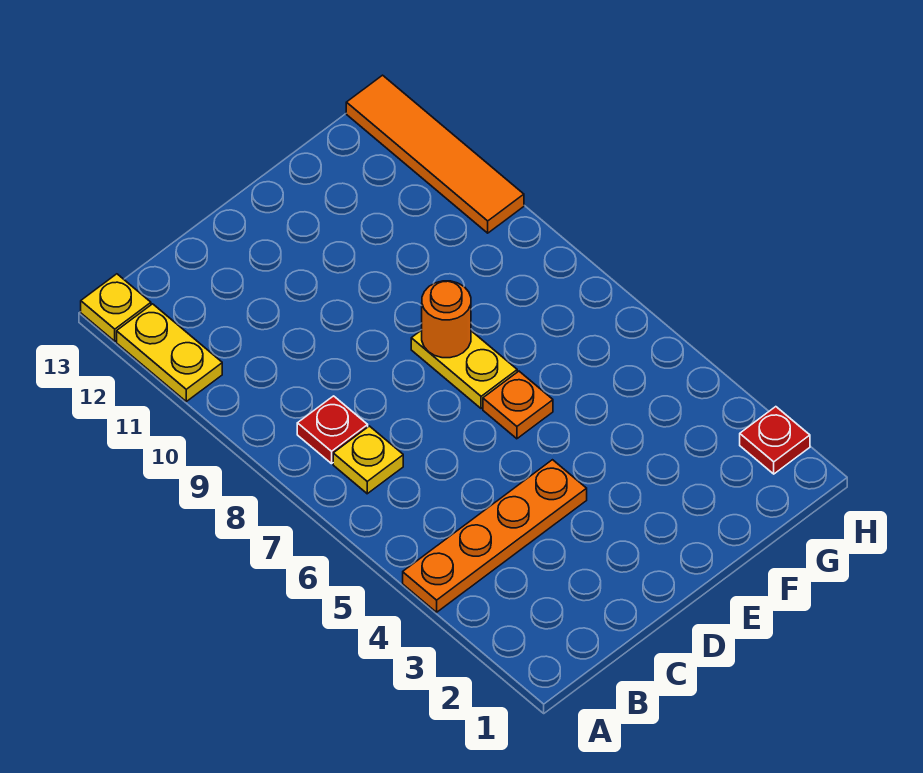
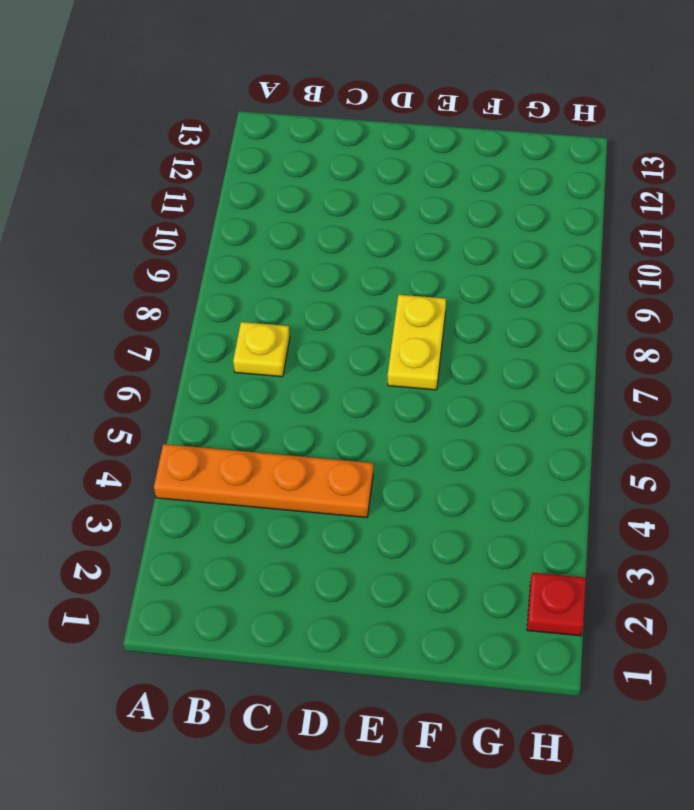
none -> yellow plate A11:A12 level 1
none -> yellow plate A13 level 1

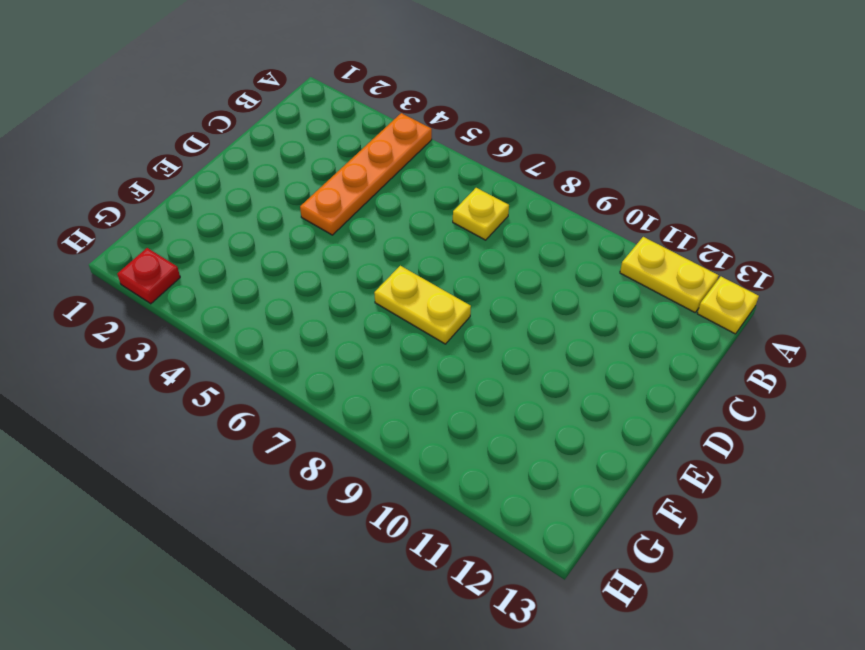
none -> red plate B8 level 1
none -> orange plate E6 level 1

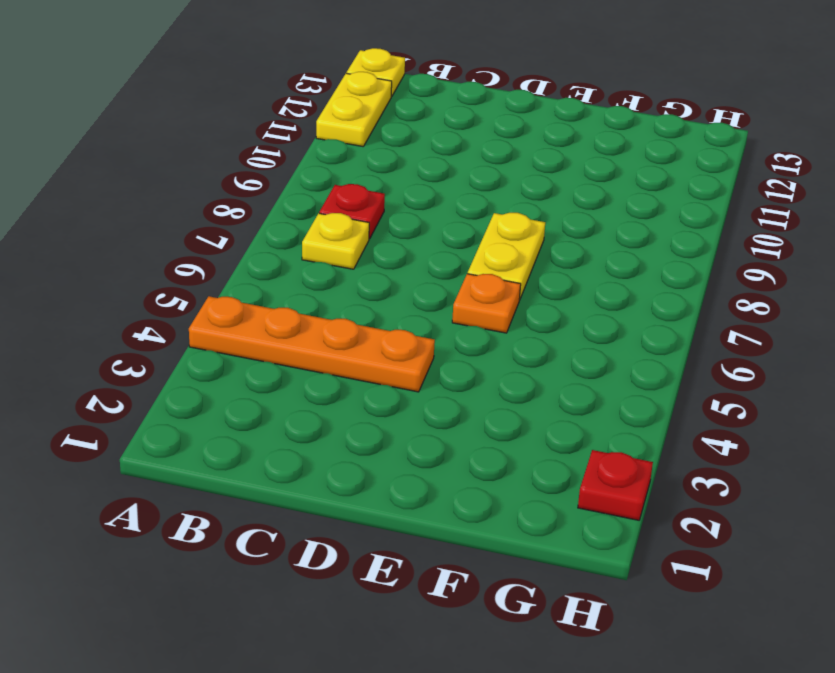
none -> orange tile H10:H13 level 1
none -> orange round brick E8 level 2

